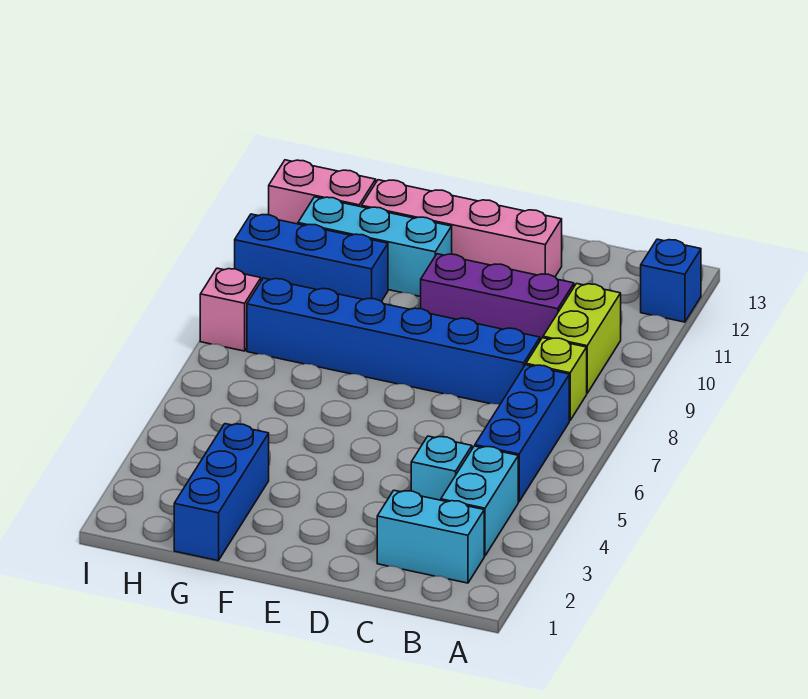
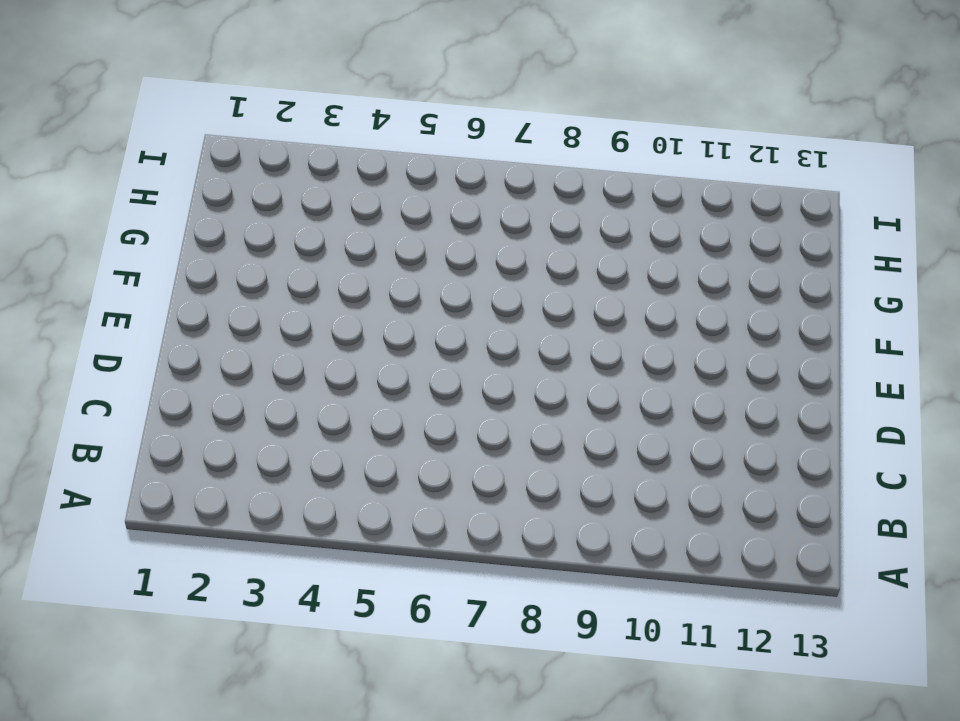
none -> blue brick A12 level 1
none -> cyan brick B2:C2 level 1
none -> cyan brick B3:B4 level 1

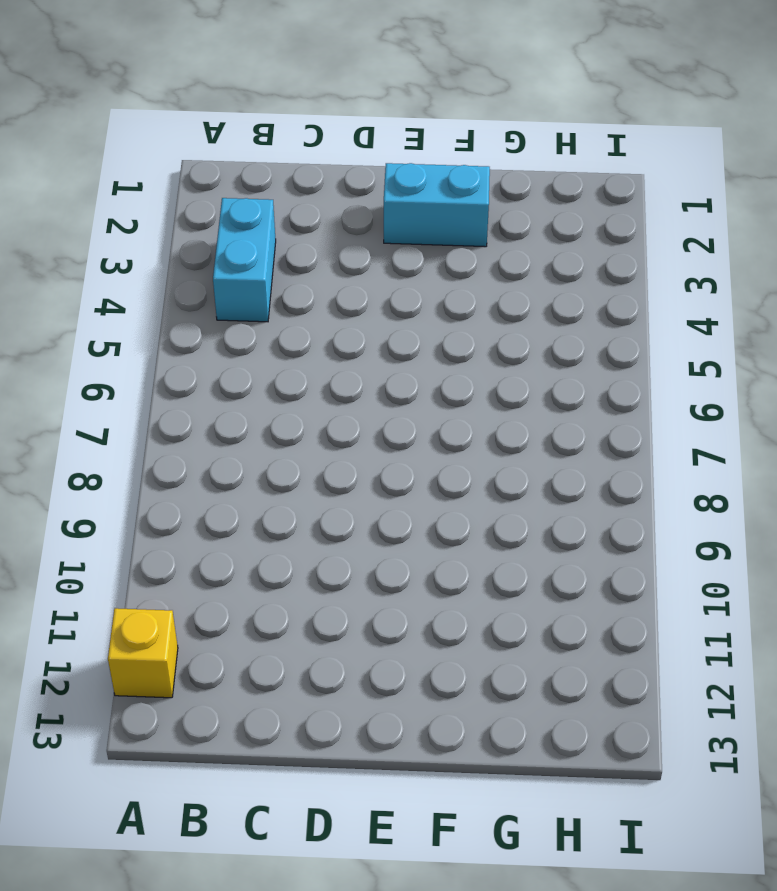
yellow brick A12 level 1 -> blue brick A12 level 1
cyan brick E2:F2 level 1 -> cyan brick B2:C2 level 1
none -> blue brick B5:B7 level 1
none -> lime brick B8 level 1
none -> lime brick B9:B10 level 1

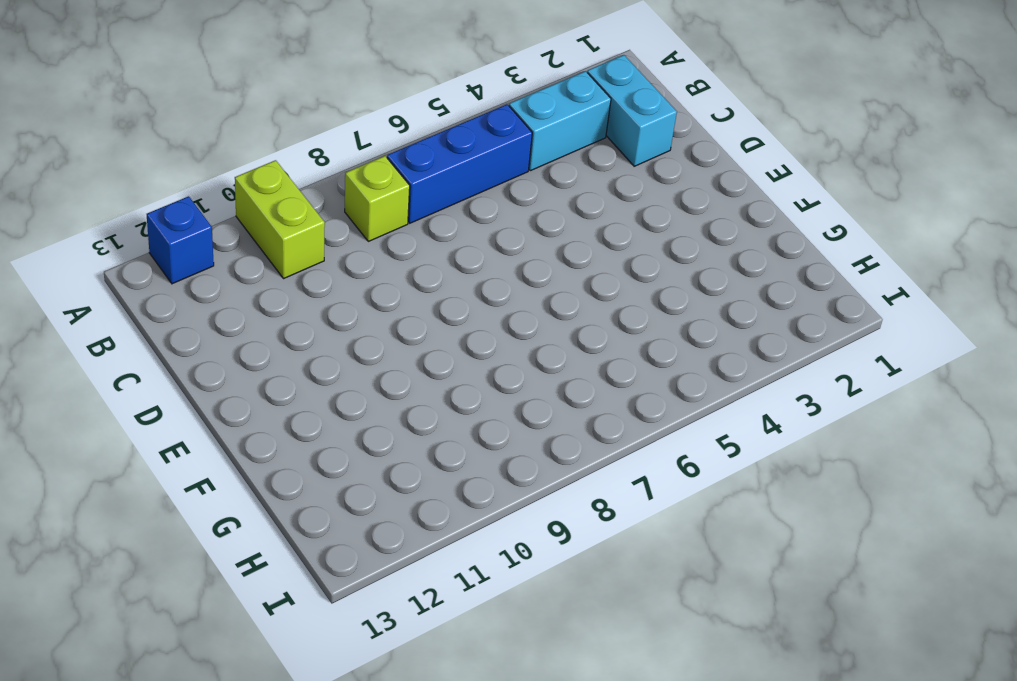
lime brick A10:B10 level 1 -> lime brick B9:B10 level 1
none -> cyan brick C4 level 1
none -> blue brick C8:H8 level 1
none -> purple brick C10:E10 level 1

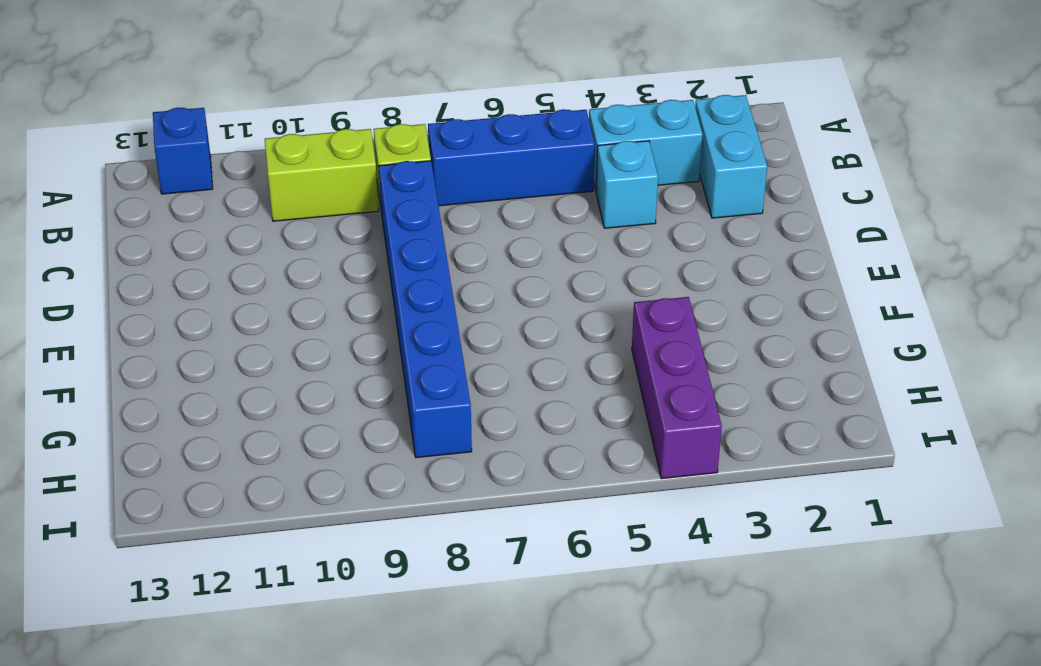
purple brick G4:I4 level 1 -> purple brick C10:E10 level 1
none -> pink brick D12:G12 level 1
none -> cyan brick F11:H11 level 1
none -> blue brick G1:G3 level 1

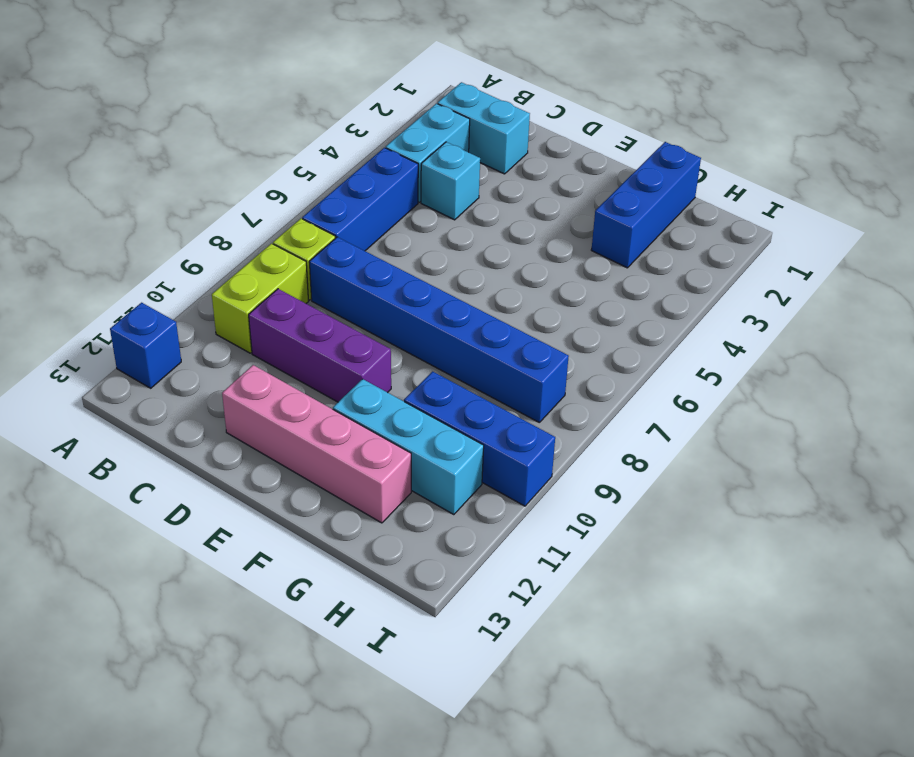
none -> pink brick H12:I12 level 1
none -> pink brick I8 level 1

